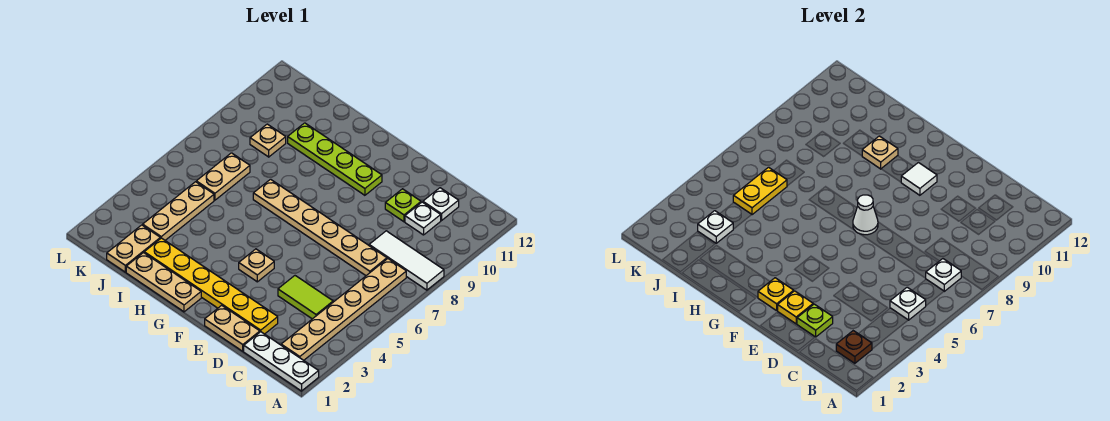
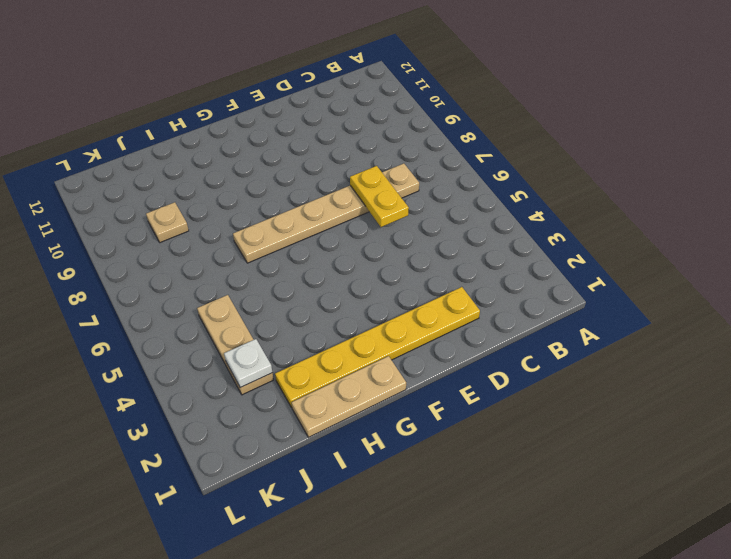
yellow plate D6:D7 level 2 -> yellow plate J5:J6 level 2
none -> white plate A1:C1 level 1
none -> white tile A8:C8 level 1
none -> tan plate B2:B7 level 1

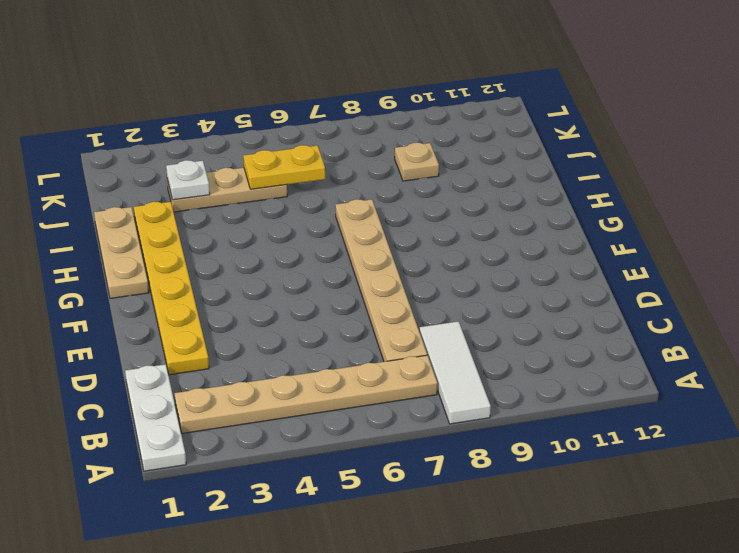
none -> lime tile C4:D4 level 1
none -> white plate C10 level 1
none -> white plate C11 level 1

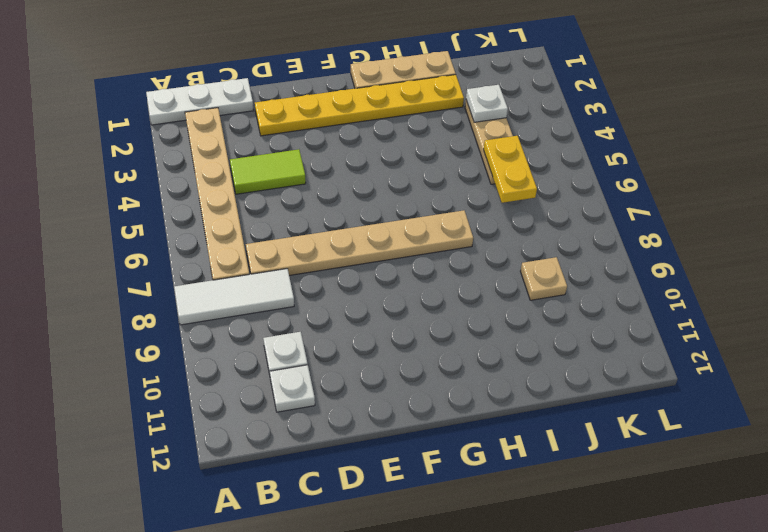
none -> tan plate D1:E1 level 1
none -> lime plate D10 level 1
none -> tan plate F4 level 1

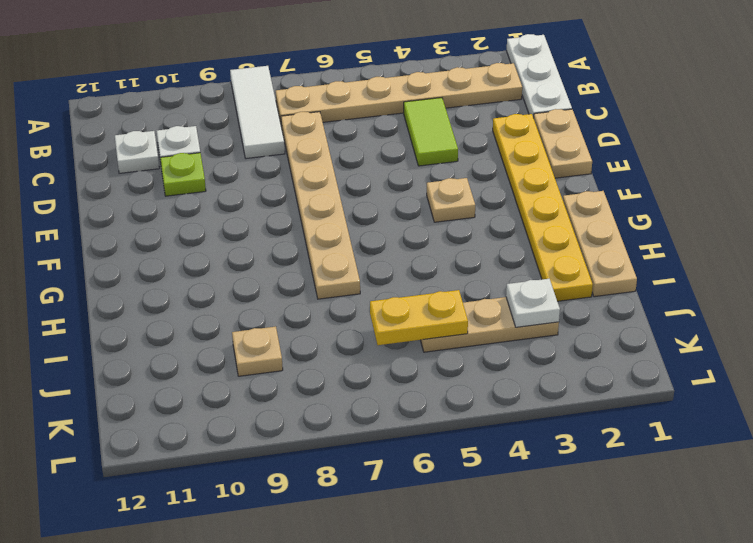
none -> lime plate F10:I10 level 1
none -> tan plate J1:J2 level 1
none -> tan plate J6:J7 level 1

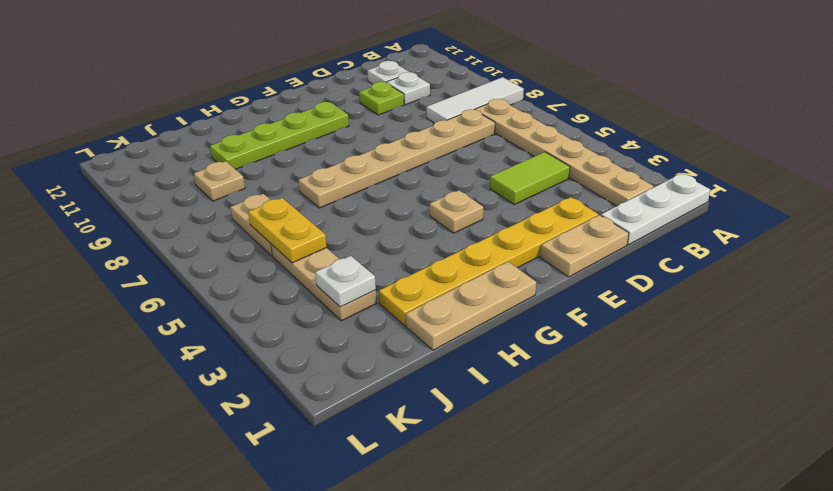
none -> tan plate J1:J2 level 1
none -> brown plate B2 level 2
none -> white plate B5 level 2

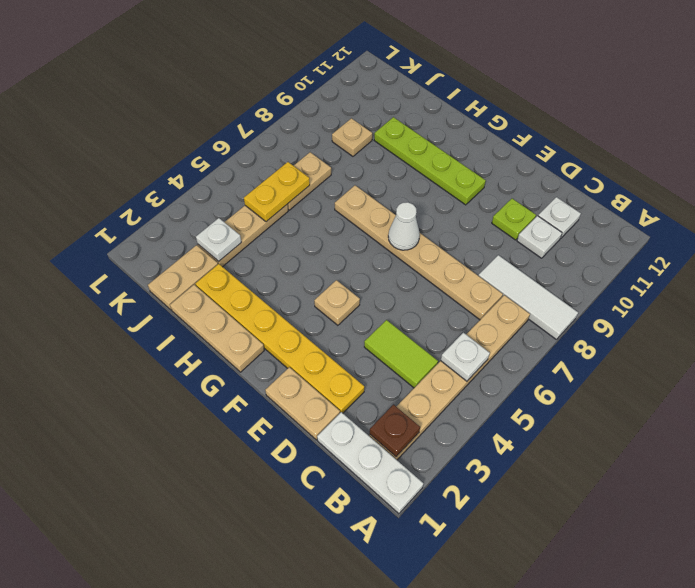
none -> white plate B7 level 2
none -> lime plate D2 level 2
none -> yellow plate E2 level 2

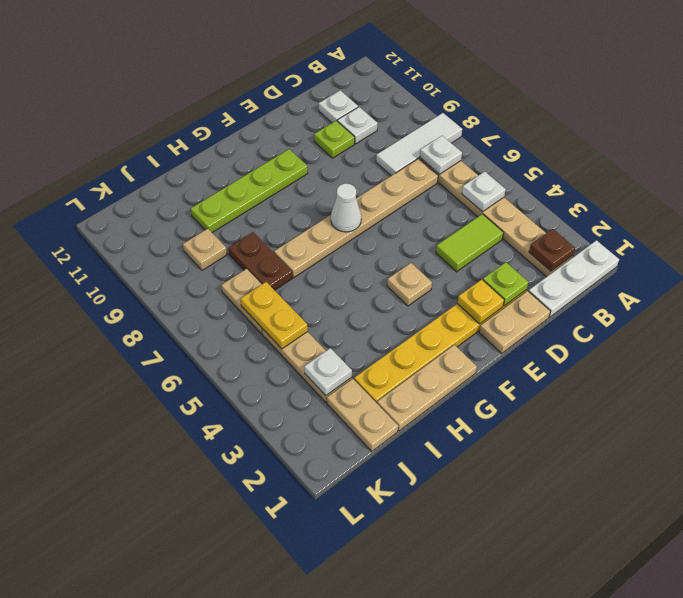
brown plate I7:I8 level 1 -> none
none -> yellow plate F2 level 2
none -> white tile F10 level 2
none -> tan plate H10 level 2

